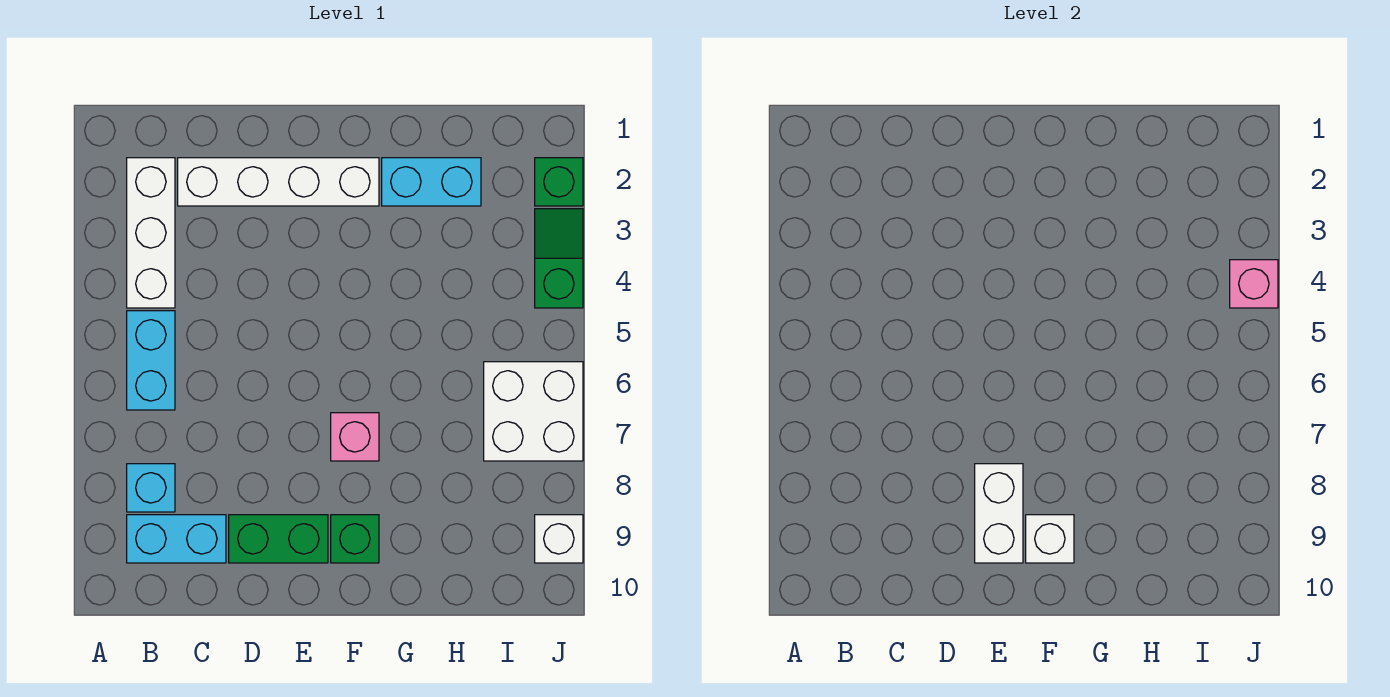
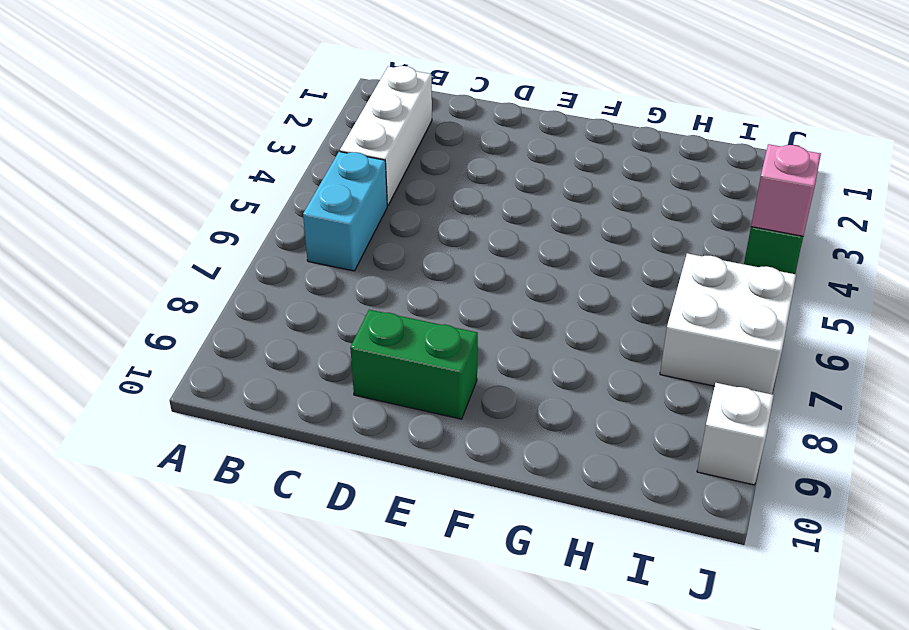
none -> cyan brick B8 level 1
none -> cyan brick B9:C9 level 1
none -> white brick C2:F2 level 1

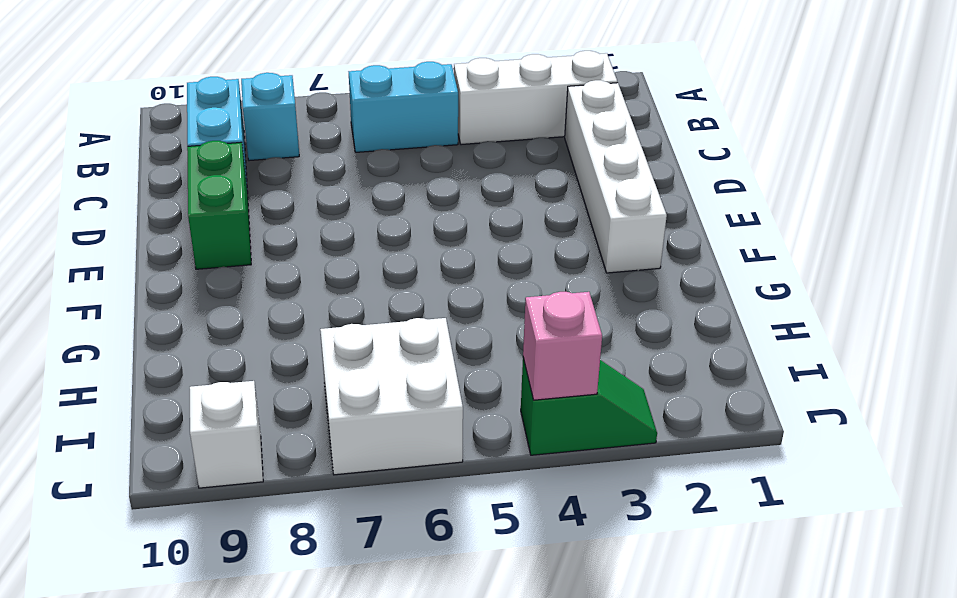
none -> pink brick F7 level 1
none -> green brick F9 level 1
none -> cyan brick G2:H2 level 1

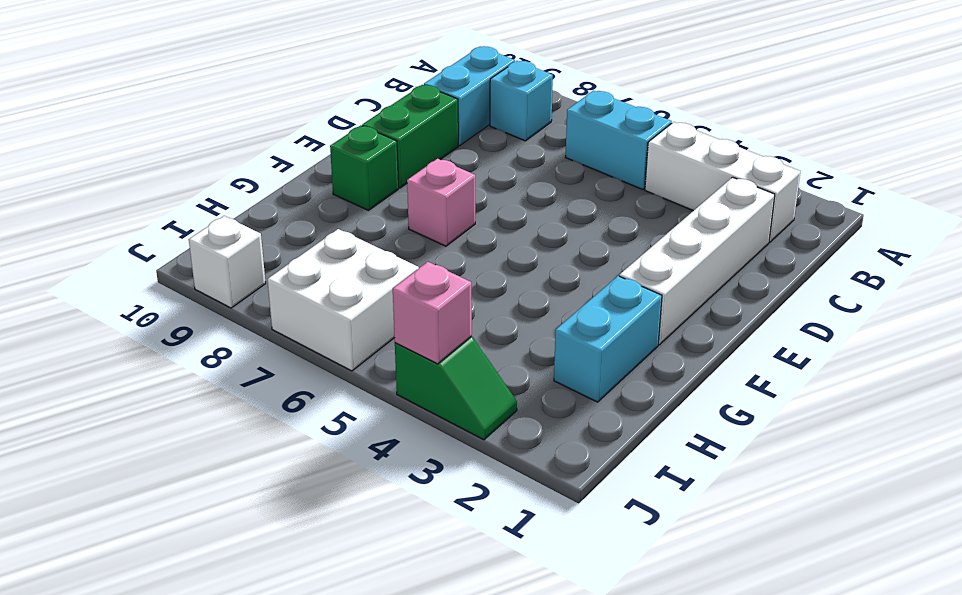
none -> green brick J2 level 1
none -> white brick E8:E9 level 2
none -> white brick F9 level 2

